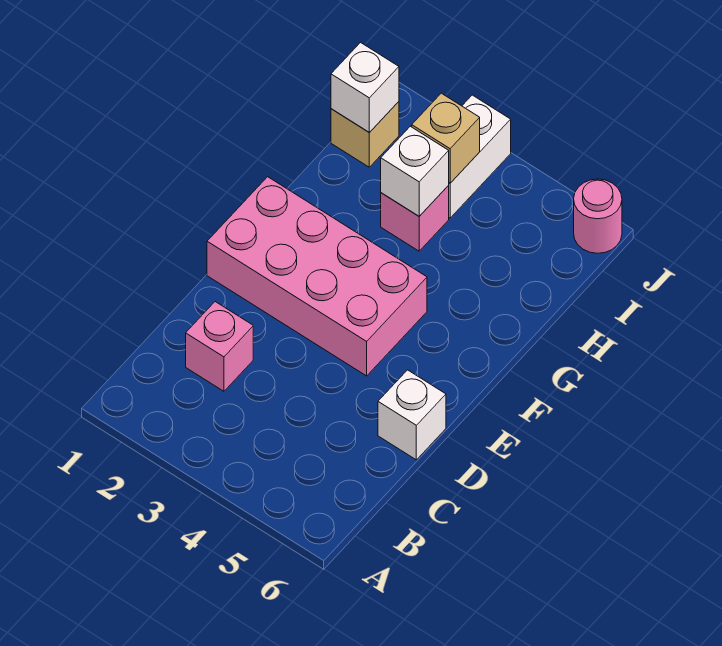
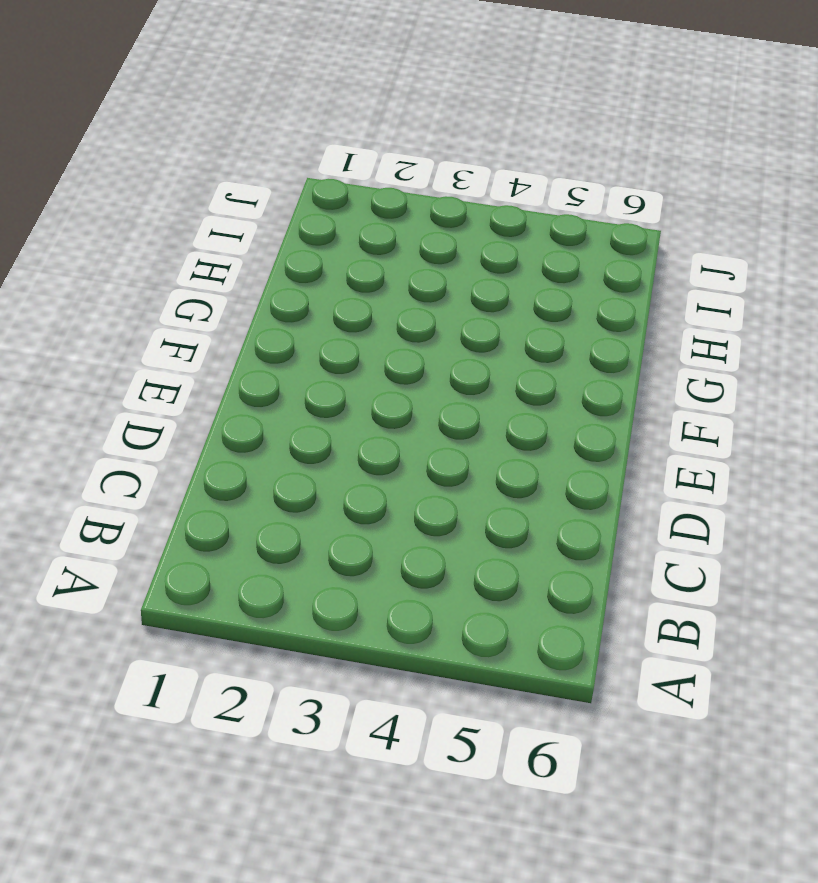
none -> pink brick C2 level 1
none -> white brick D6 level 1

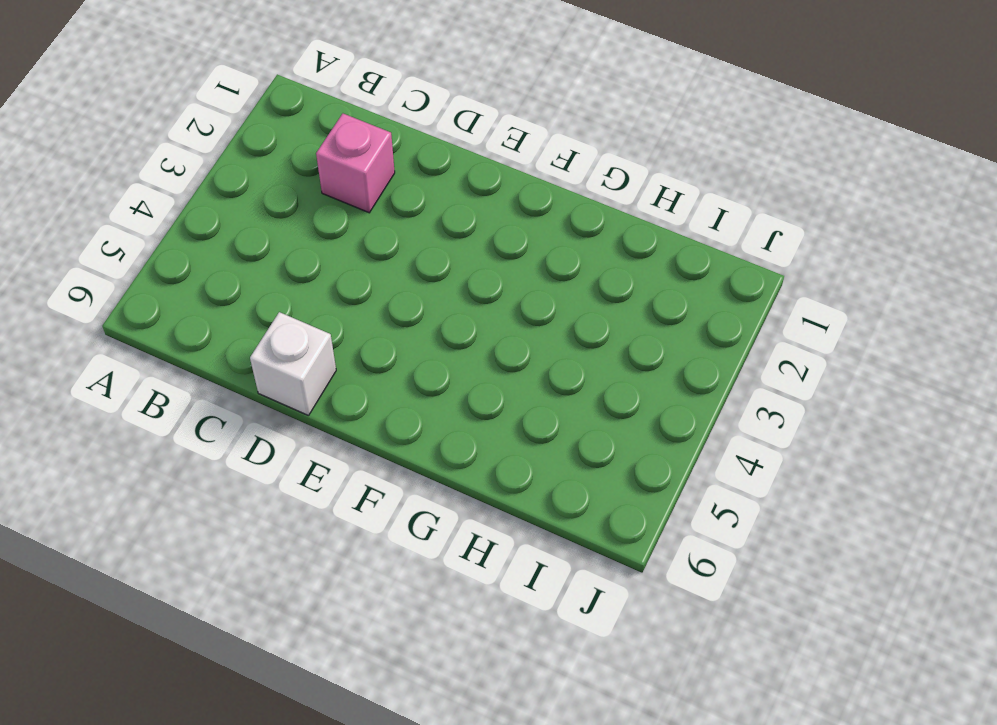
none -> pink brick E1:F4 level 1
none -> pink brick H3 level 1

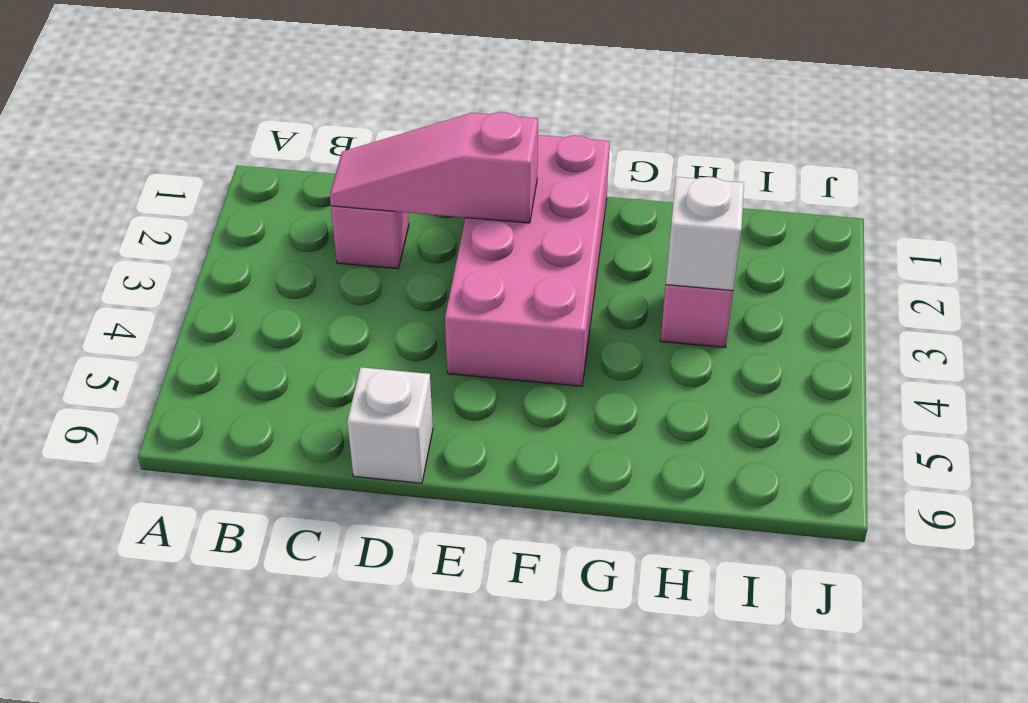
pink slope C2:E2 level 2 top E -> none
none -> tan brick I1 level 1
none -> white brick I3:J3 level 1

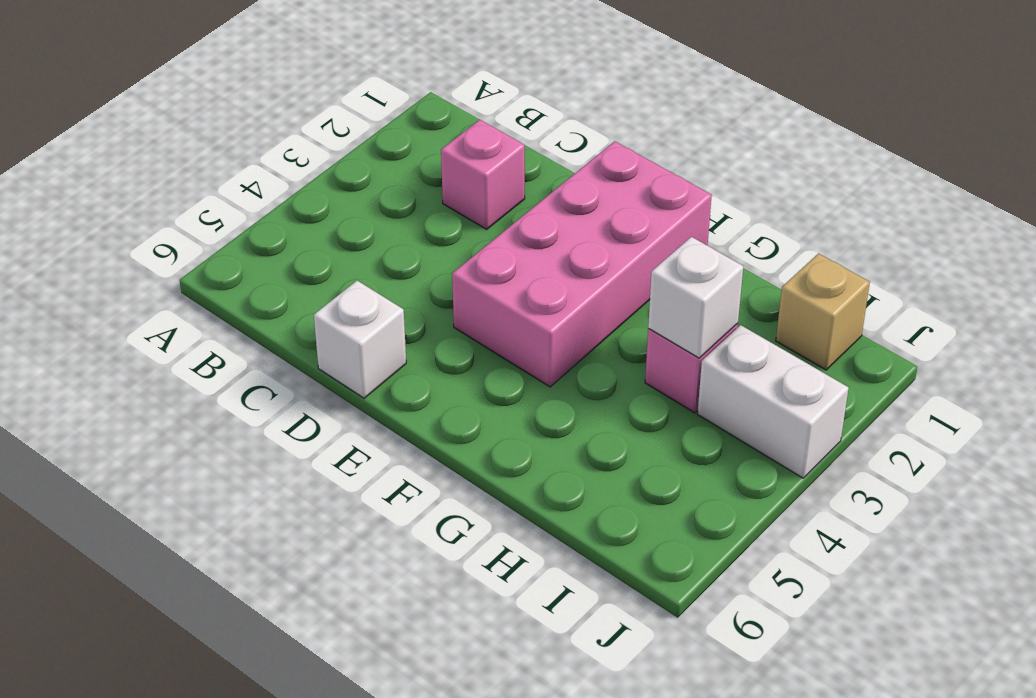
none -> pink round brick J6 level 1
none -> white brick I1 level 2

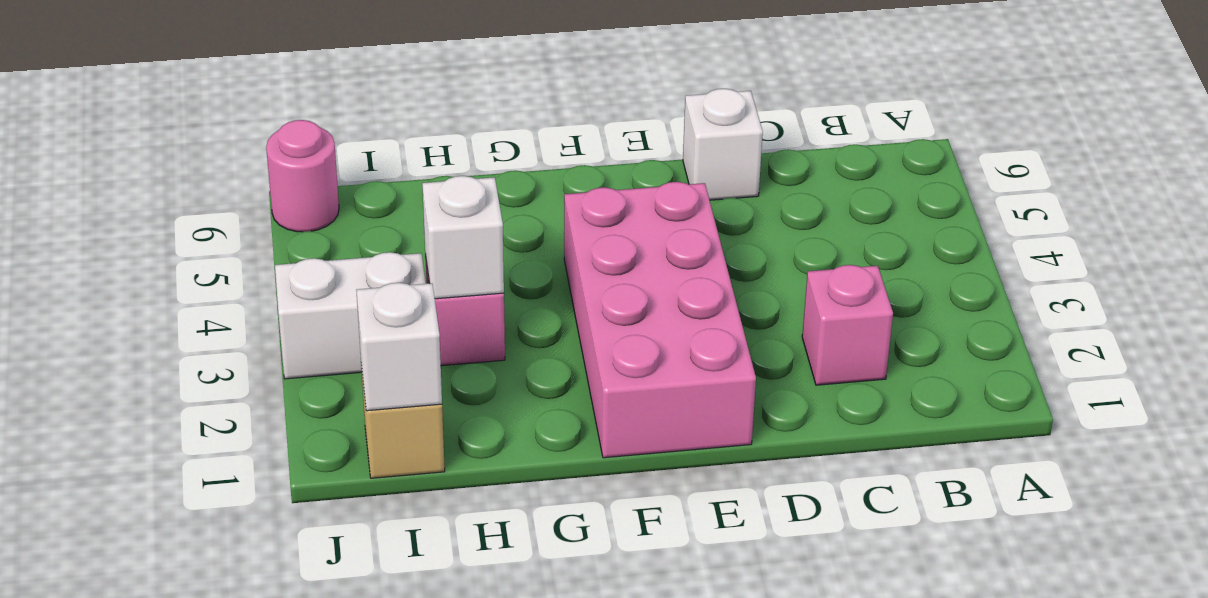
none -> tan brick I3 level 2

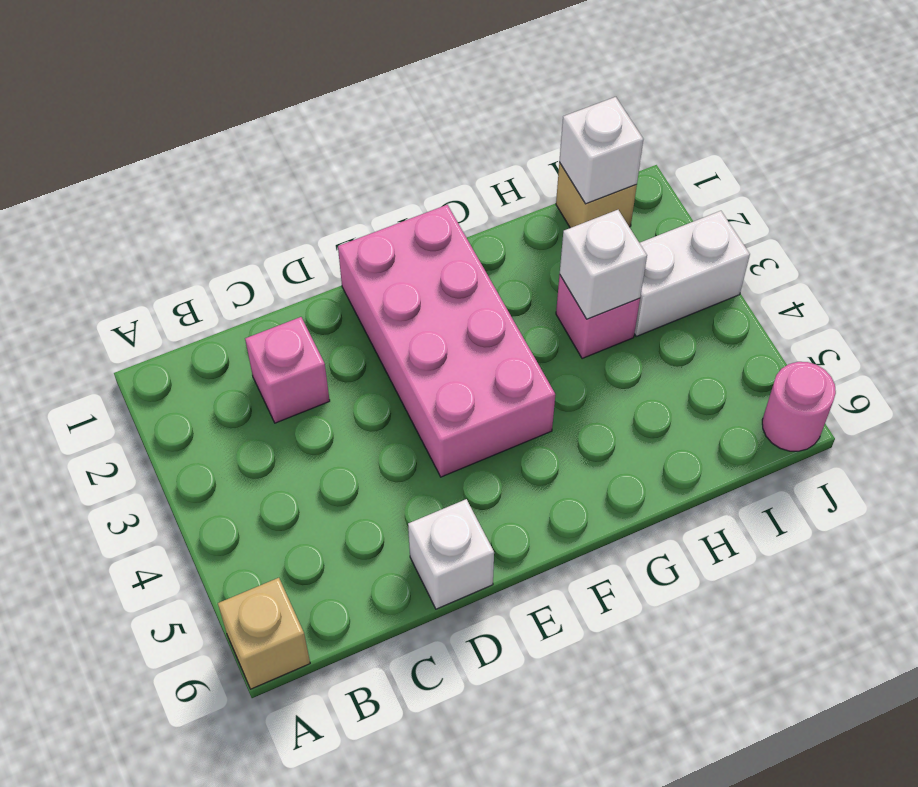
tan brick A6 level 1 -> tan brick I3 level 2

